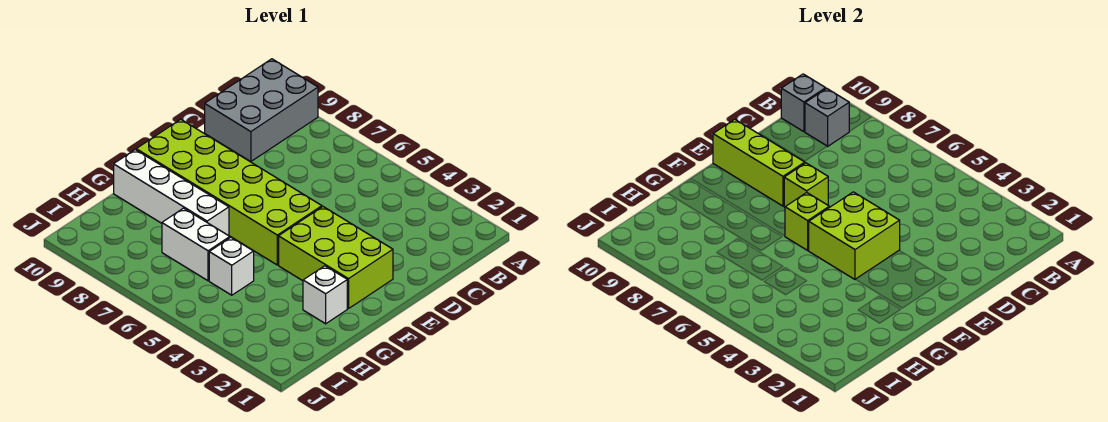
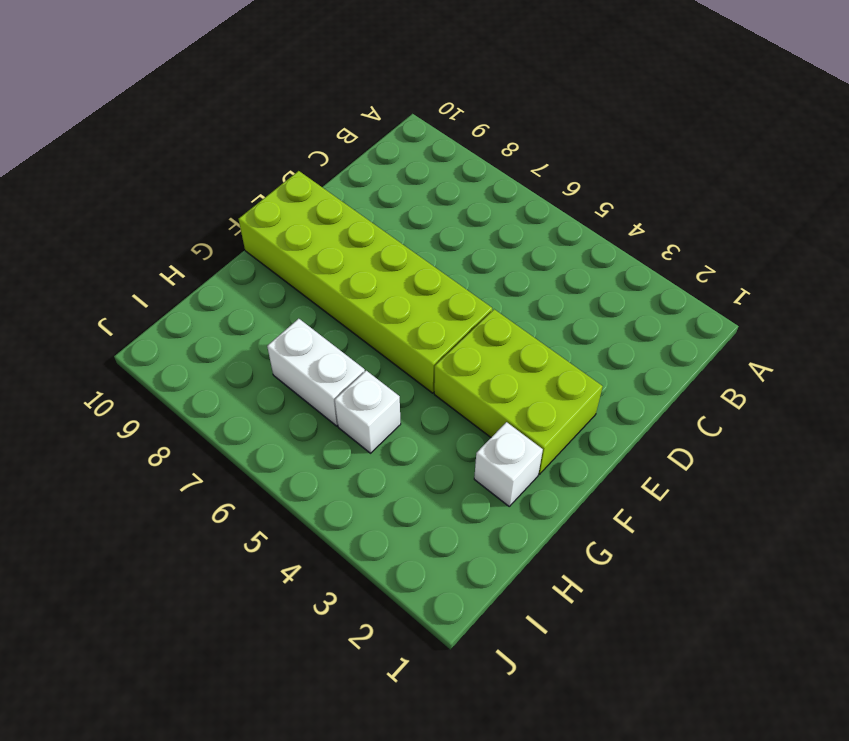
none -> grey brick A9:C10 level 1
none -> white brick G7:G10 level 1
none -> grey brick B9 level 2

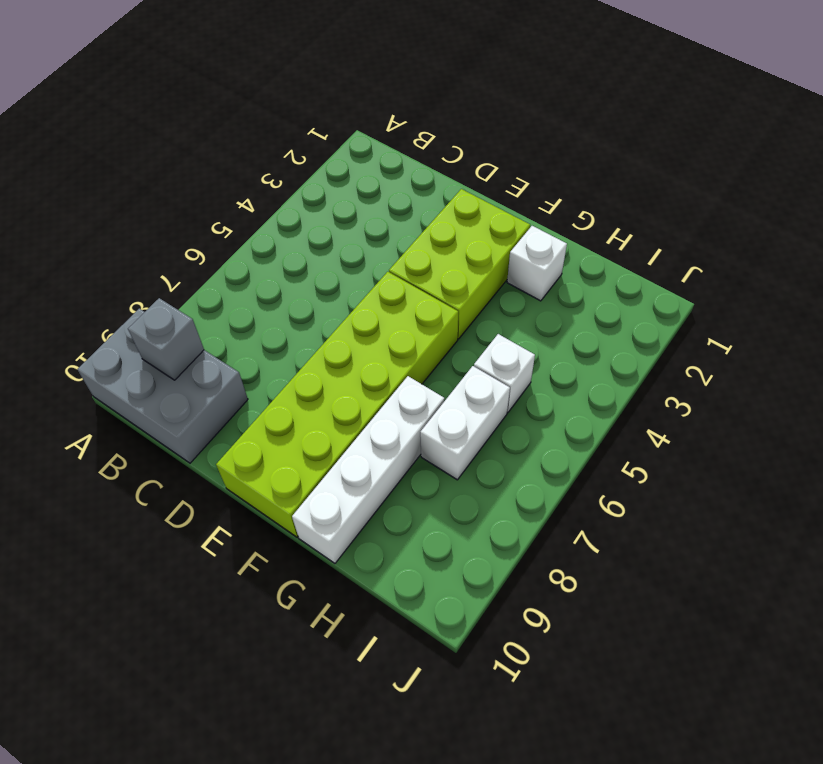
none -> grey brick B10 level 2
none -> lime brick E4:F5 level 2
none -> lime brick E7 level 2

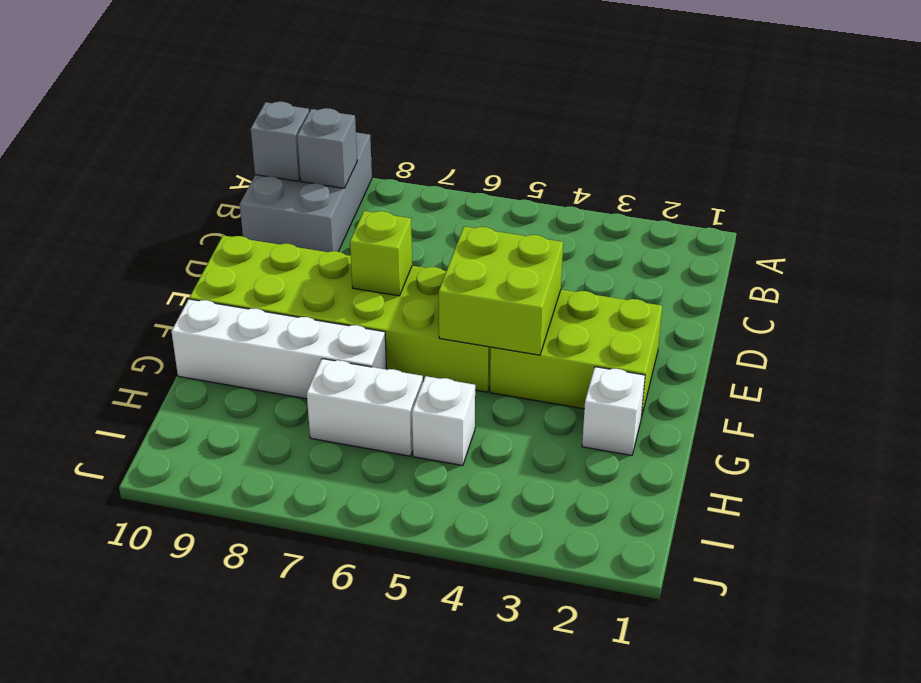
none -> lime brick E8:E10 level 2
none -> lime brick F6 level 2

